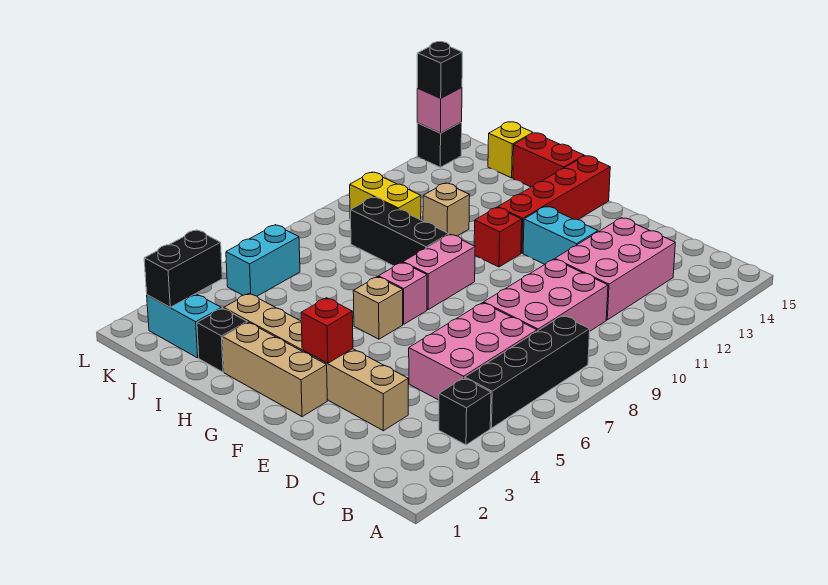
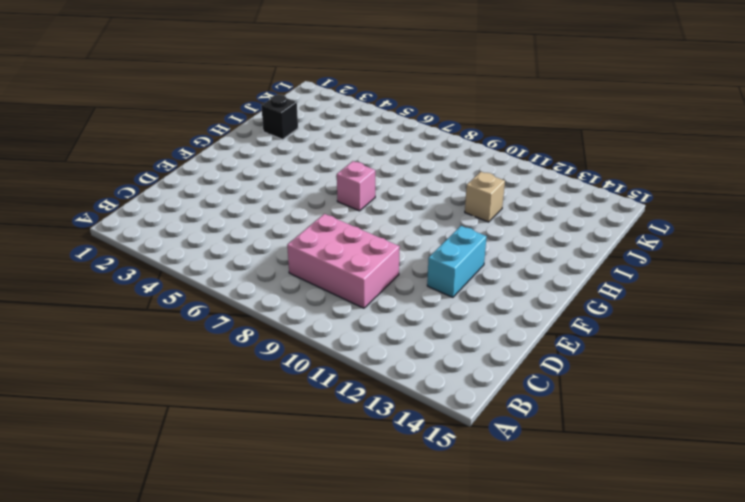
none -> black brick B4 level 1
none -> black brick B5:B8 level 1
none -> pink brick C5:D7 level 1

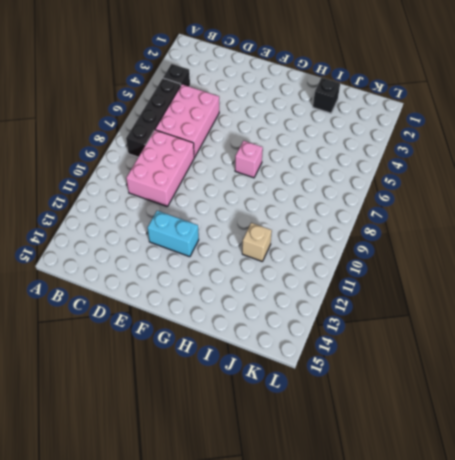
none -> pink brick C11:D13 level 1
none -> tan brick D3:I3 level 1
none -> tan brick F2:H2 level 1

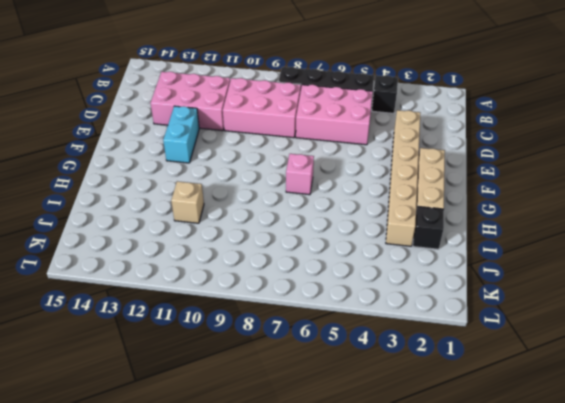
none -> tan brick G6 level 1
none -> pink brick G8:G9 level 1
none -> red brick G11 level 1

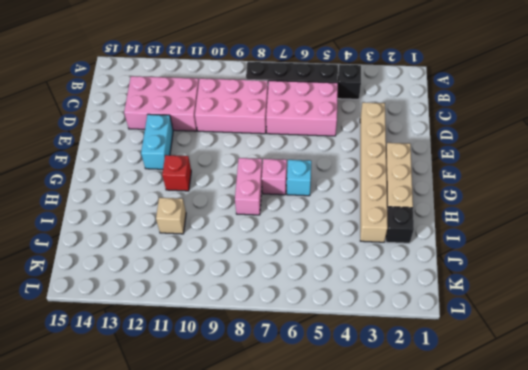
cyan brick G6 level 1 -> tan brick G6 level 1
pink brick G8:H8 level 1 -> pink brick G8:G9 level 1
none -> red brick G12:G15 level 1
none -> black brick H9:J9 level 1
none -> red brick H15:I15 level 1

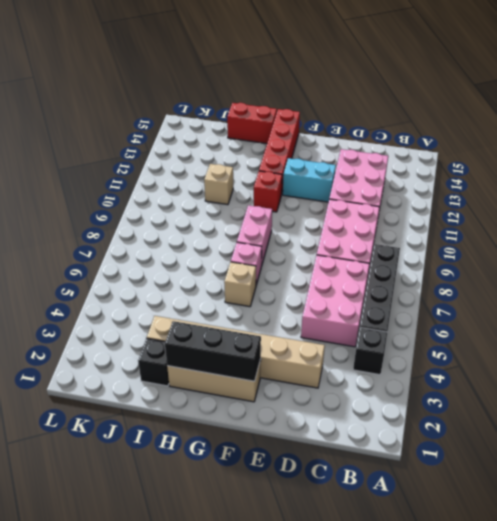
black brick F2:H2 level 2 -> black brick H9:J9 level 1
none -> cyan brick J2:K2 level 1
none -> yellow brick J10:K10 level 1
none -> yellow brick J15 level 1

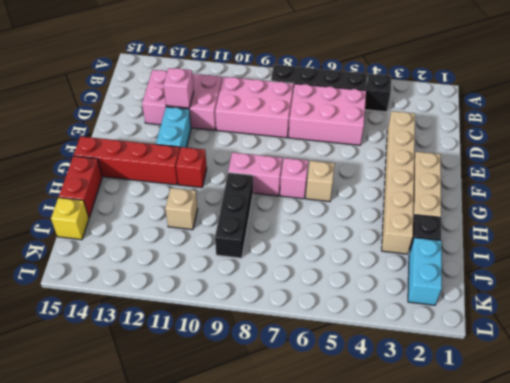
pink brick D12 level 2 -> pink brick L14 level 2
none -> yellow brick J10:K10 level 1
none -> cyan brick K5:K6 level 1
none -> black brick L14 level 1

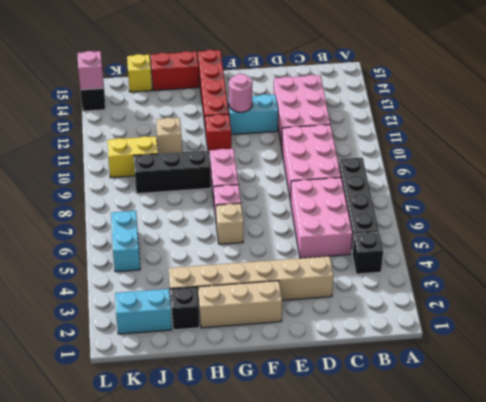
pink round brick F12 level 2 -> none
none -> red brick F3 level 2
none -> black brick K2:K3 level 2
none -> black brick L14 level 3

